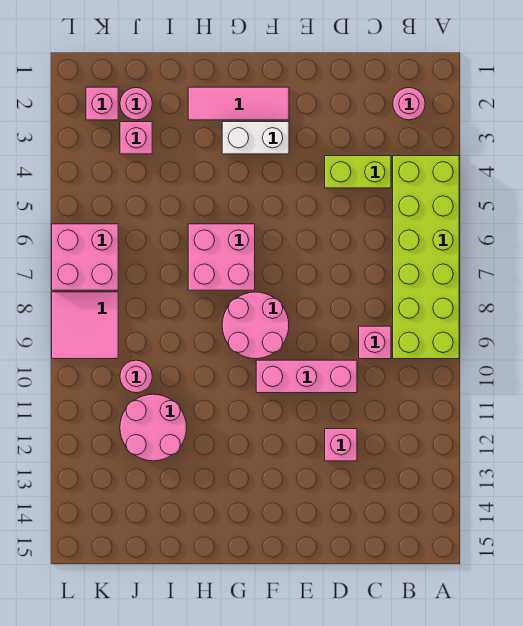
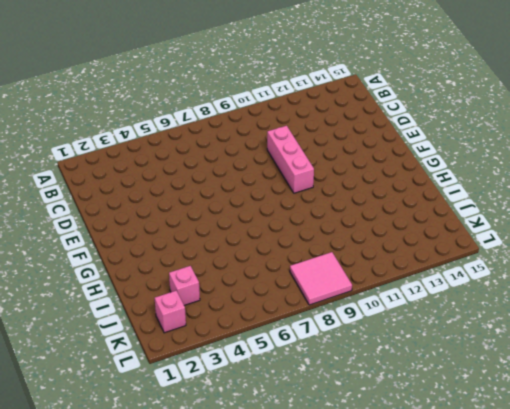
none -> lime brick A4:B9 level 1
none -> pink round brick B2 level 1
none -> lime brick C4:D4 level 1

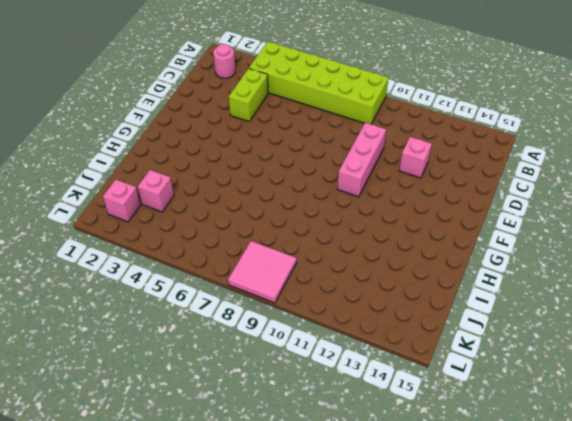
none -> pink brick C9 level 1
none -> pink tile F2:H2 level 1
none -> white brick F3:G3 level 1

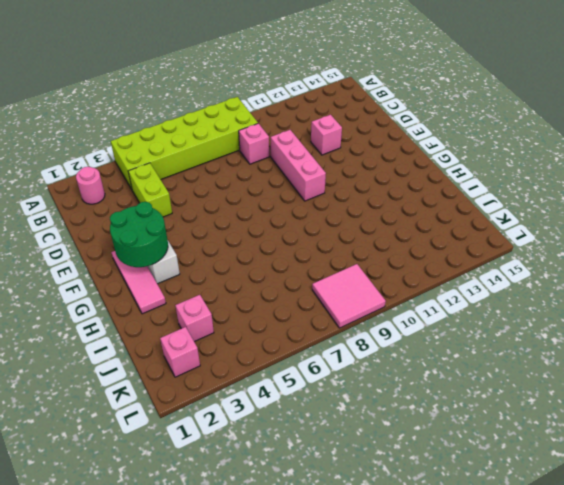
green round brick F2:G3 level 2 -> none
none -> pink round brick F8:G9 level 1
none -> pink brick G6:H7 level 1
none -> pink round brick I11:J12 level 1

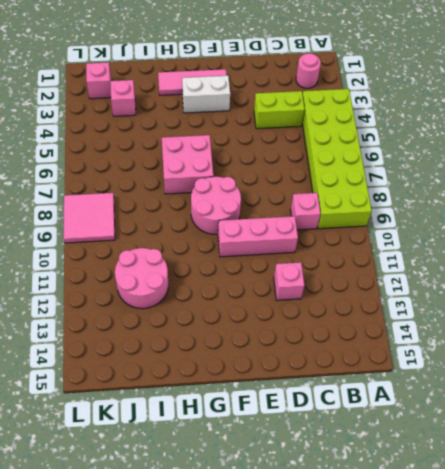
none -> pink round brick J2 level 1
none -> pink round brick J10 level 1
none -> pink brick K6:L7 level 1

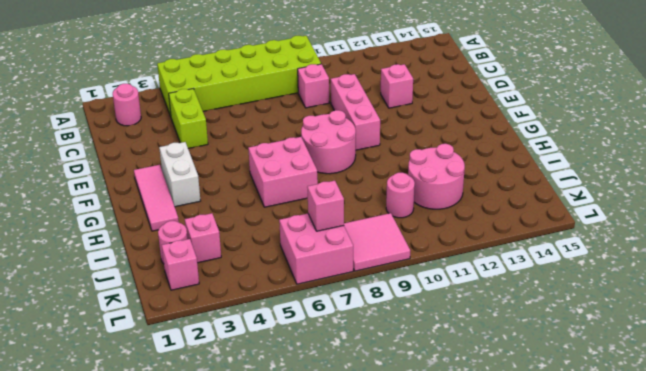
pink brick K7 level 2 -> none

